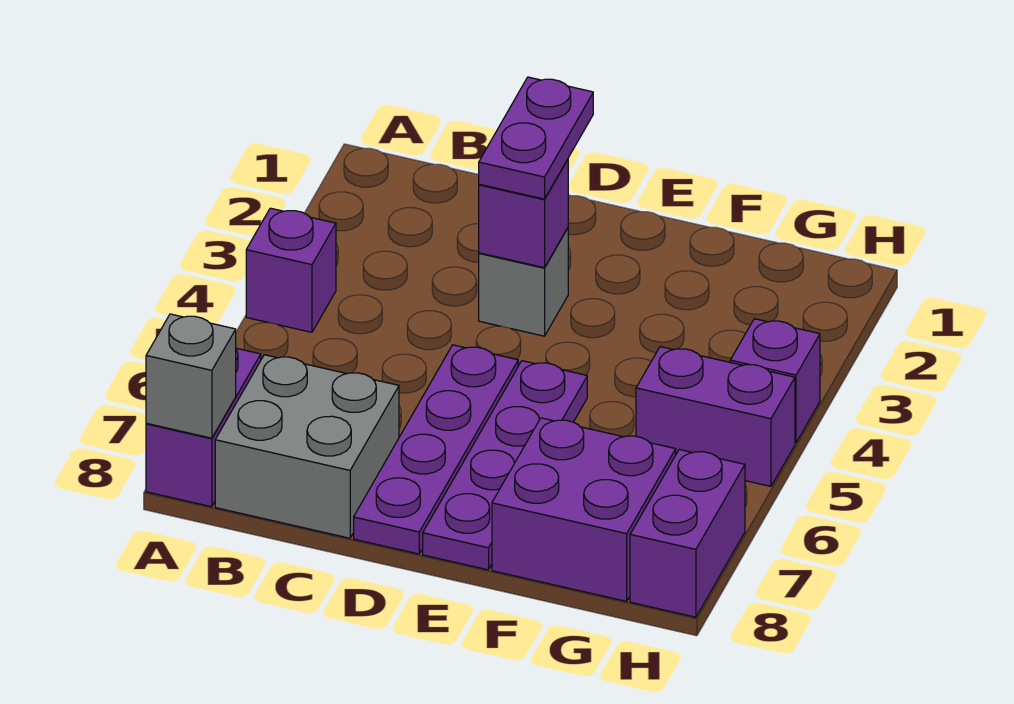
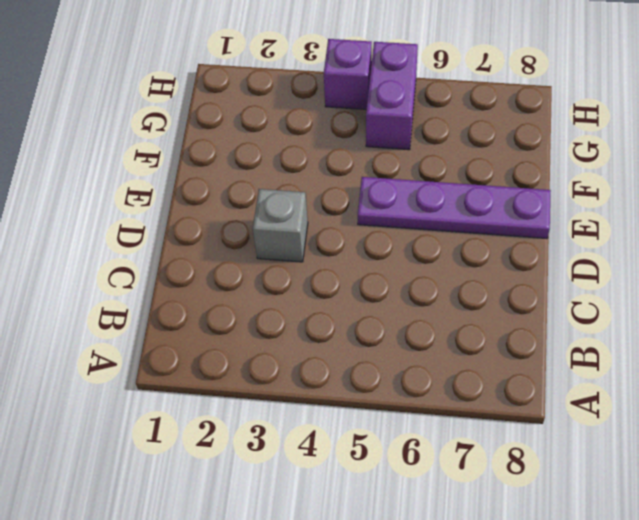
none -> purple brick A4 level 1
none -> purple brick A7:A8 level 1
none -> grey brick B7:C8 level 1

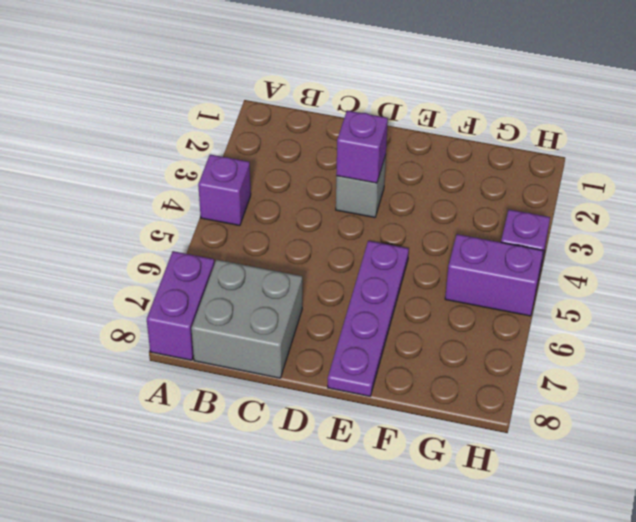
none -> purple plate D5:D8 level 1
none -> purple brick F7:G8 level 1
none -> purple brick H7:H8 level 1

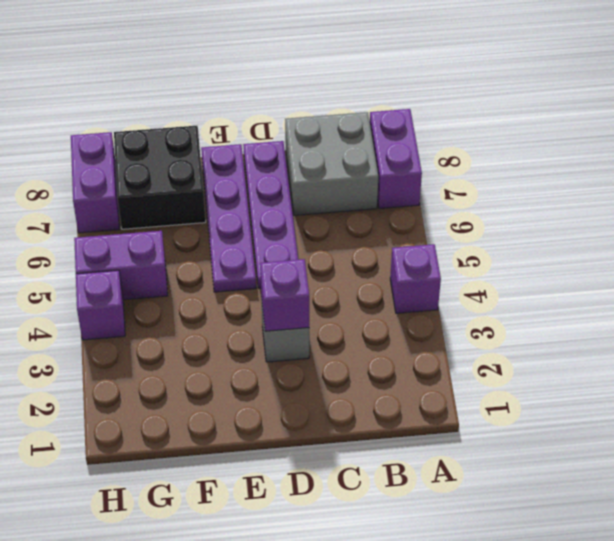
black brick F7:G8 level 1 -> purple brick F7:G8 level 1
none -> grey brick A8 level 2
none -> purple plate D2:D3 level 3

